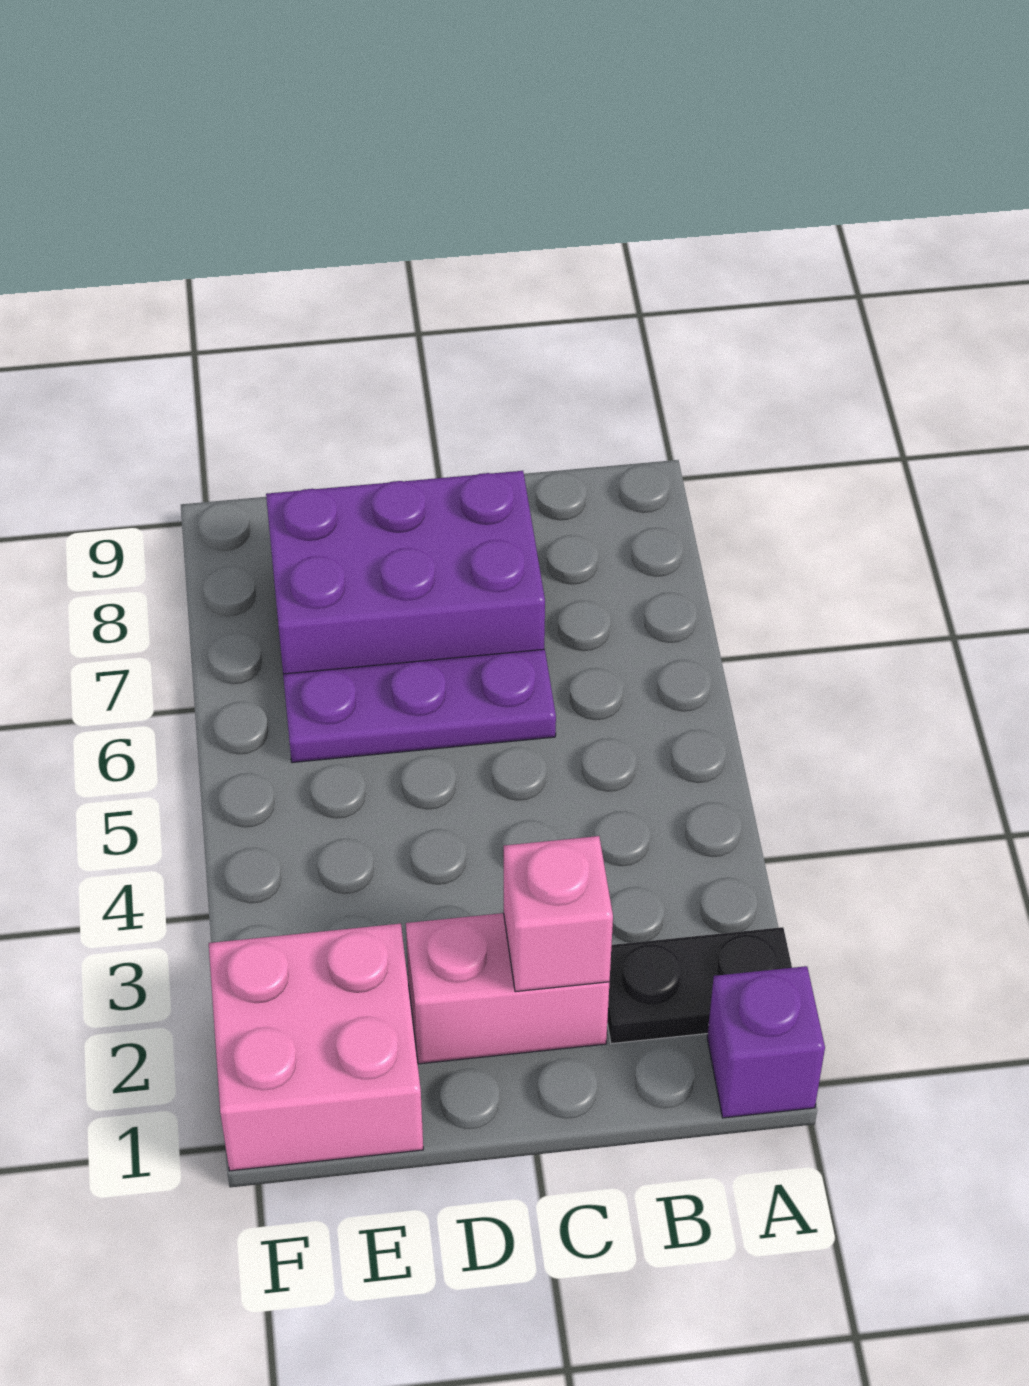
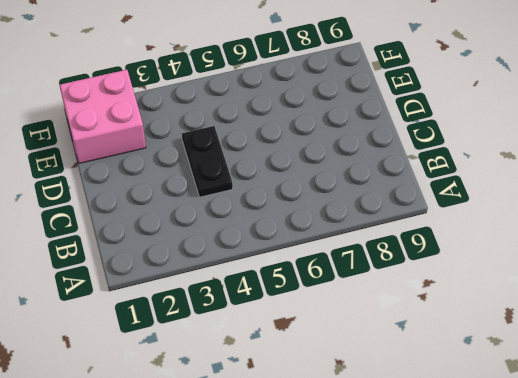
black plate C4:D4 level 1 -> black plate A2:B2 level 1
none -> purple brick A1 level 1
none -> pink brick C2:D2 level 1

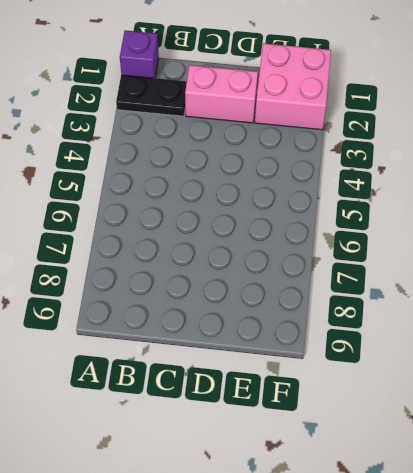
none -> purple plate C6:E6 level 1
none -> purple brick C7:E8 level 1

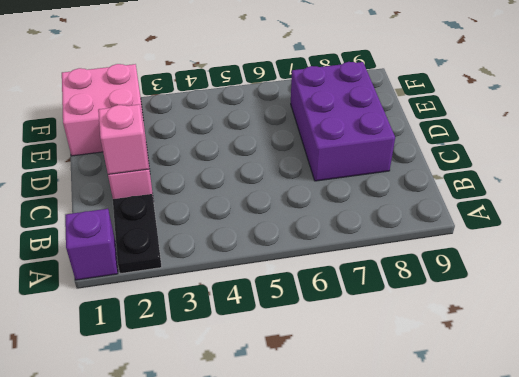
none -> purple plate C6:E6 level 1

